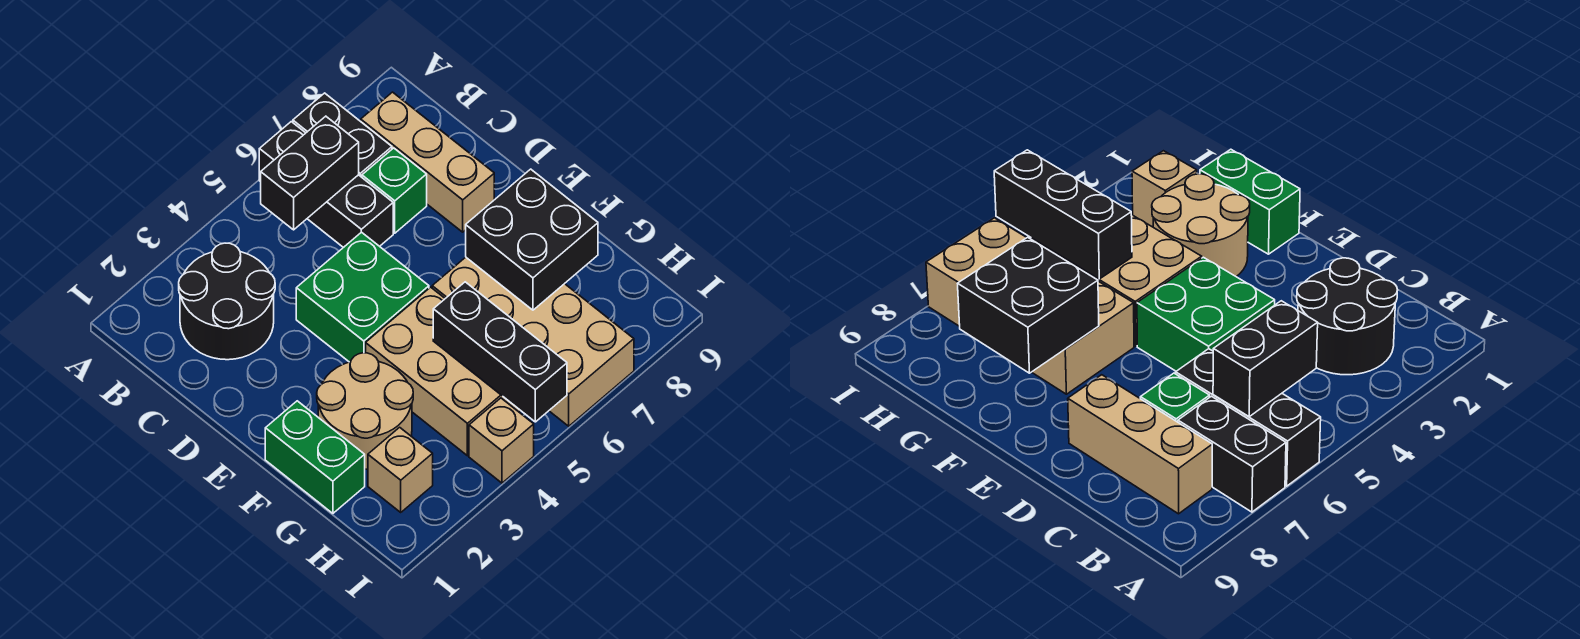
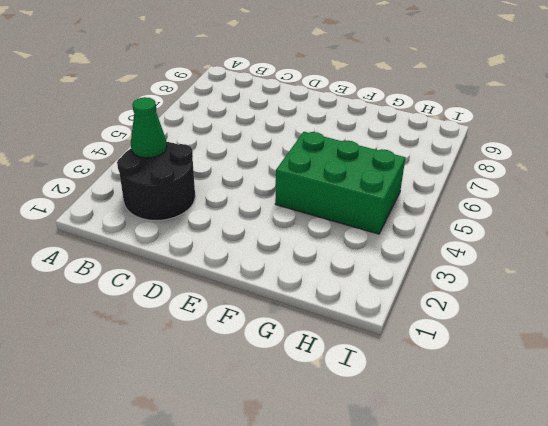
green cone B3 level 2 -> none
green brick F4:H5 level 1 -> tan brick F4:H5 level 1
none -> black brick A6:C6 level 1
none -> black brick A7:B7 level 1
none -> tan brick B8:D8 level 1

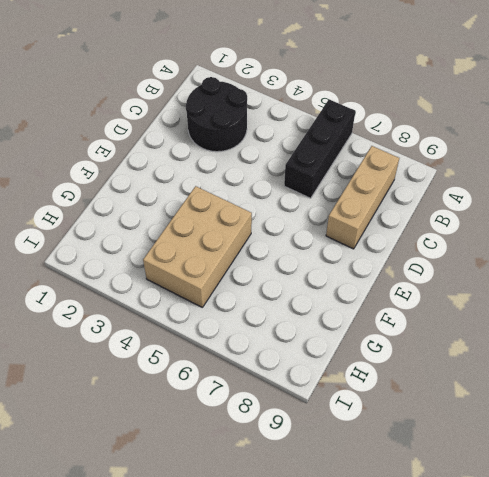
none -> black brick A7:B7 level 1
none -> green brick C7 level 1
none -> green brick D4:E5 level 1

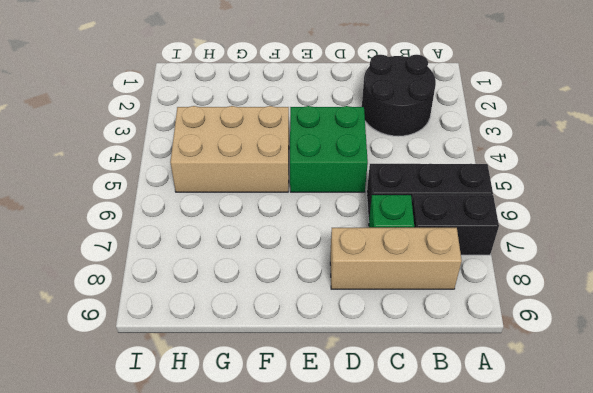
none -> green brick F1:G1 level 1
none -> tan round brick F2:G3 level 1
none -> tan brick F6:I7 level 1

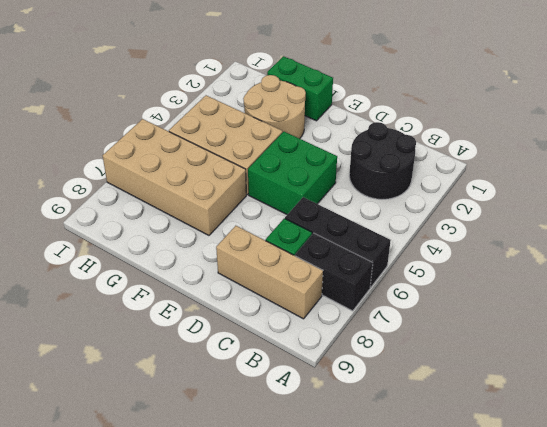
none -> tan brick H2 level 1
none -> tan brick I4 level 1
none -> black brick B5:B6 level 2

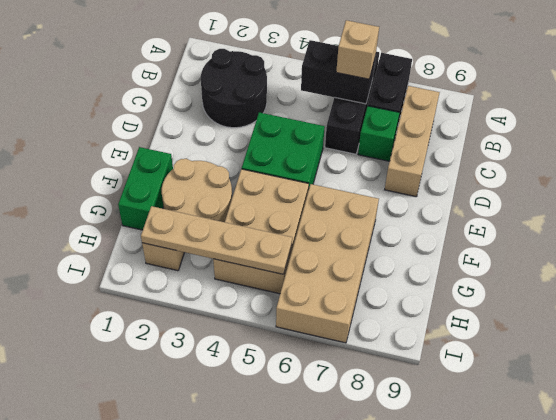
tan brick B6 level 3 -> tan brick I4 level 1
tan plate H2:H5 level 2 -> black brick G5:I5 level 2
none -> black brick F7:G8 level 2

